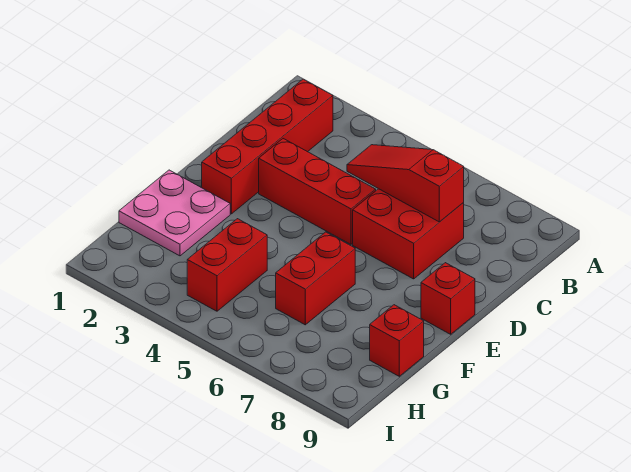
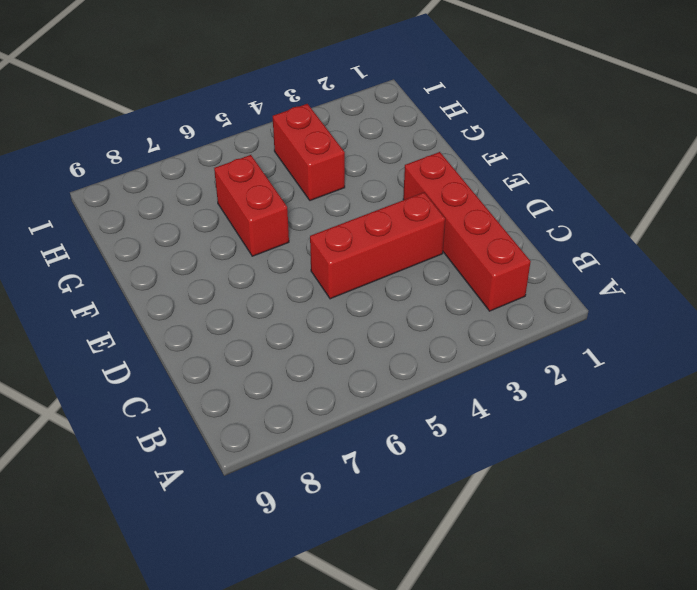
none -> red brick C6:D7 level 1
none -> red brick E9 level 1

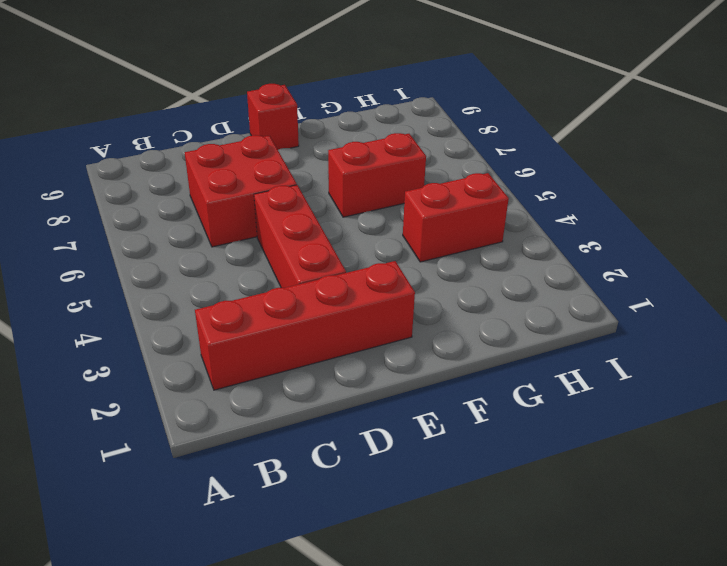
none -> pink plate F1:G2 level 1
none -> red brick G9 level 1

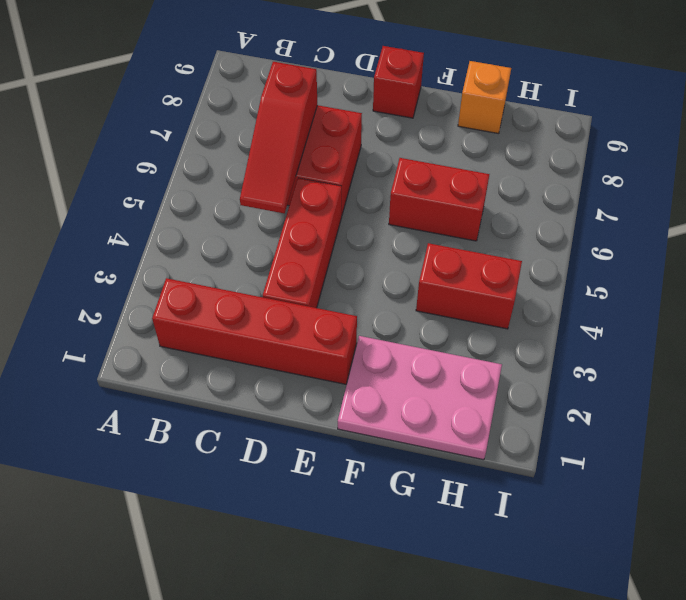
pink plate F1:H2 level 1 -> pink plate F1:G2 level 1
orange brick G9 level 1 -> red brick G9 level 1

